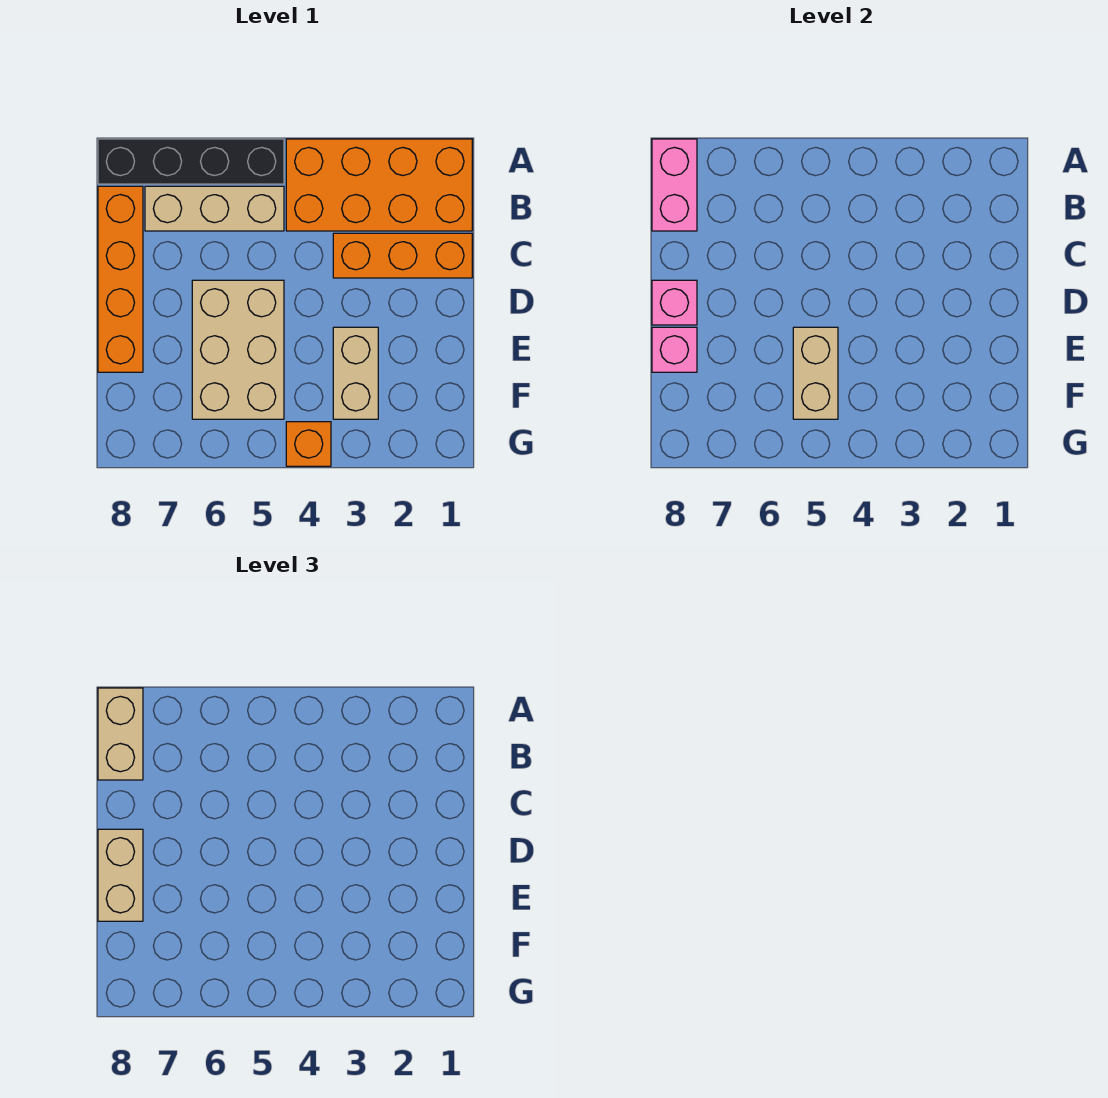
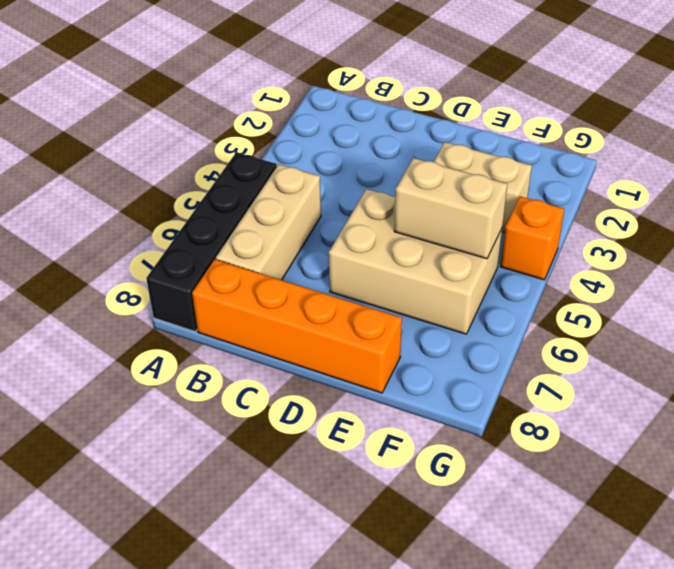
none -> orange brick A1:B4 level 1
none -> orange brick C1:C3 level 1
none -> pink brick A8:B8 level 2

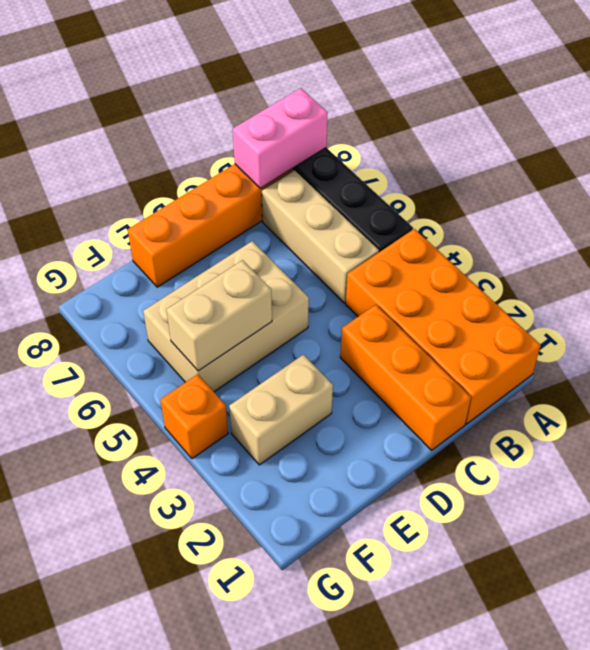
none -> pink brick D8 level 2
none -> pink brick E8 level 2
none -> tan brick A8:B8 level 3

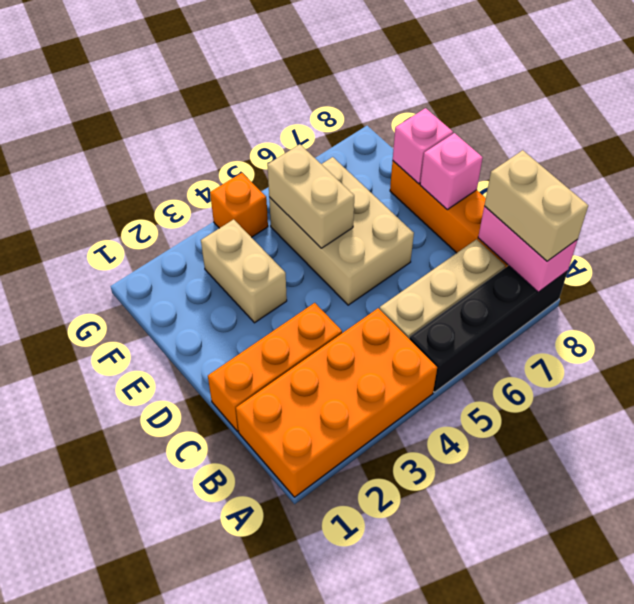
none -> tan brick D8:E8 level 3

